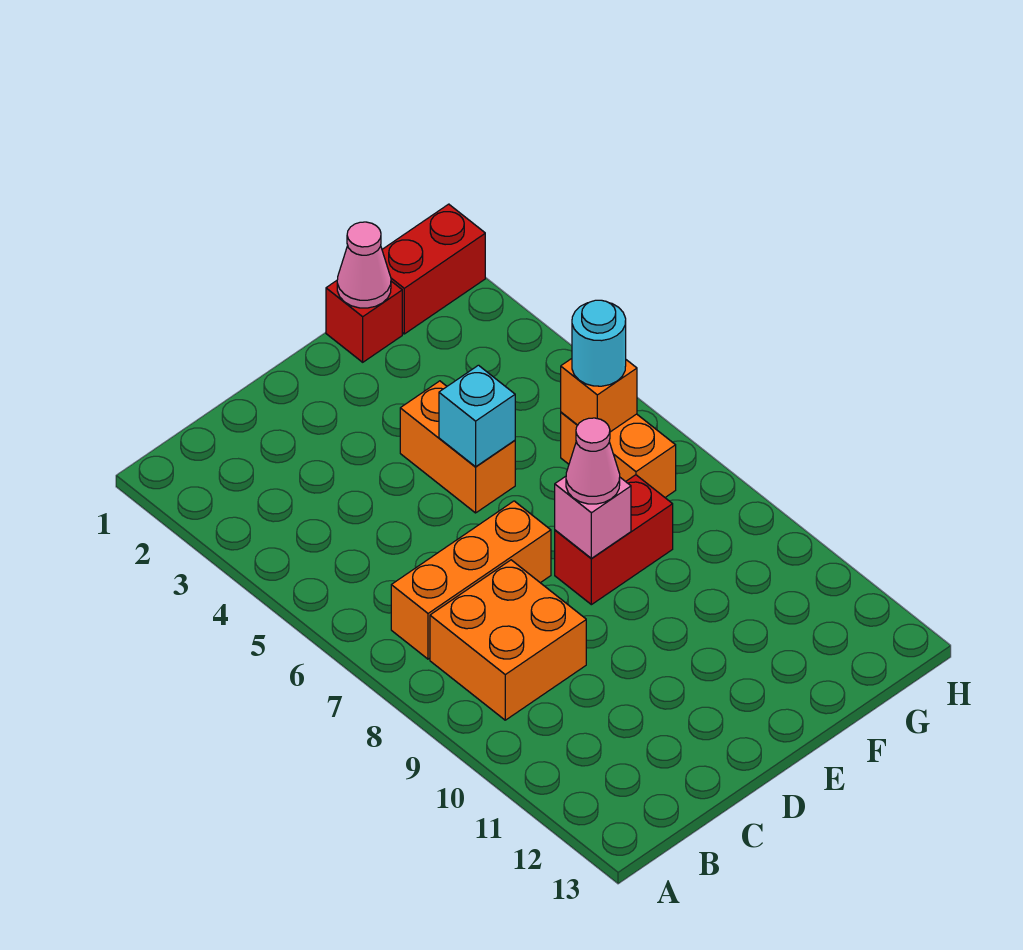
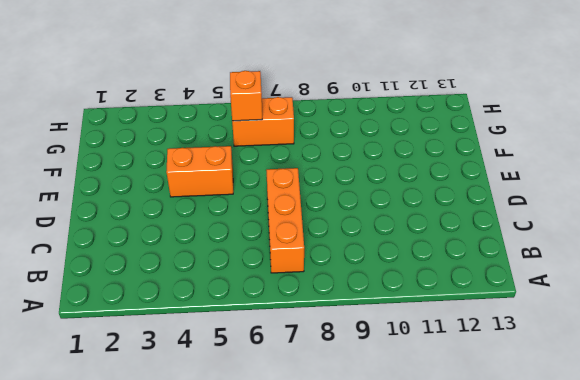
none -> orange brick B8:C9 level 1
none -> red brick E8:F8 level 1
none -> red brick F1 level 1

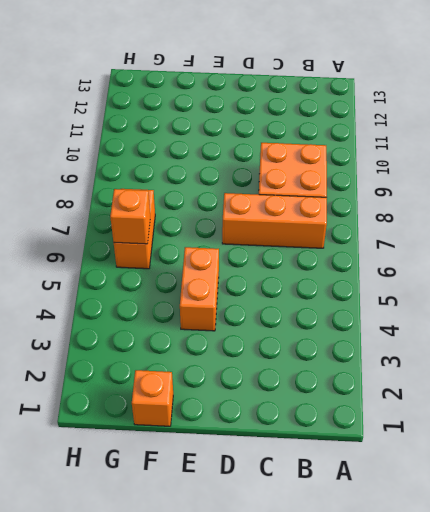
orange brick F1 level 1 -> red brick F1 level 1
none -> red brick E8:F8 level 1
none -> red brick G1:H1 level 1
none -> cyan brick E5 level 2

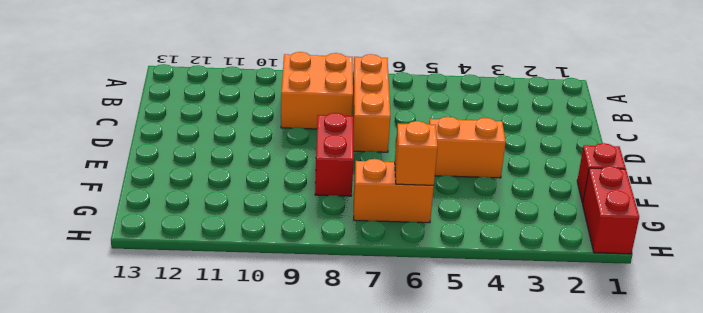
none -> cyan brick E5 level 2
none -> pink brick E8 level 2
none -> pink cone F1 level 2

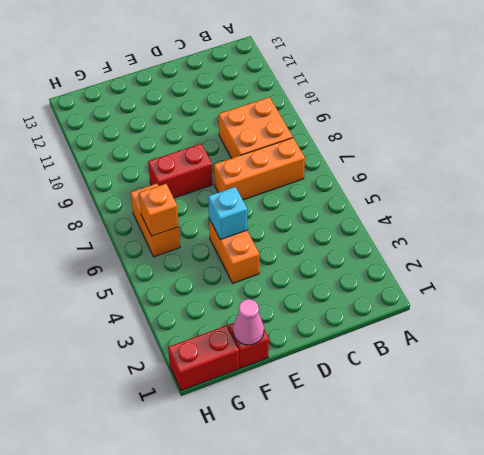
none -> pink brick E8 level 2
none -> pink cone E8 level 3
none -> cyan round brick G6 level 3

